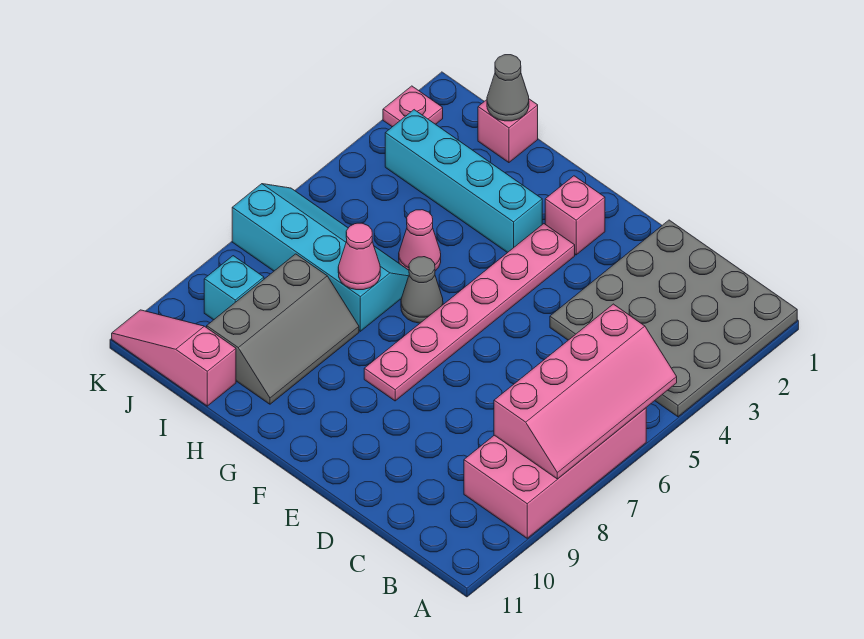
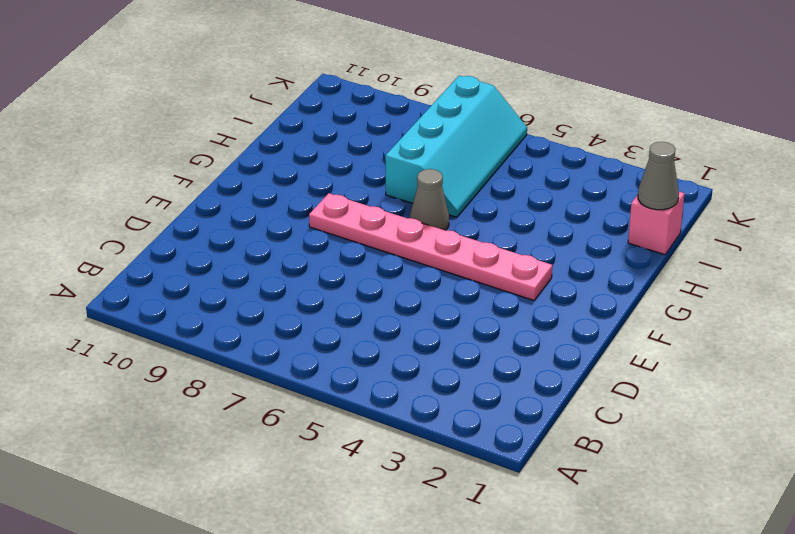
none -> grey plate A1:D4 level 1
none -> pink brick A6:B9 level 1
none -> pink brick F2 level 1

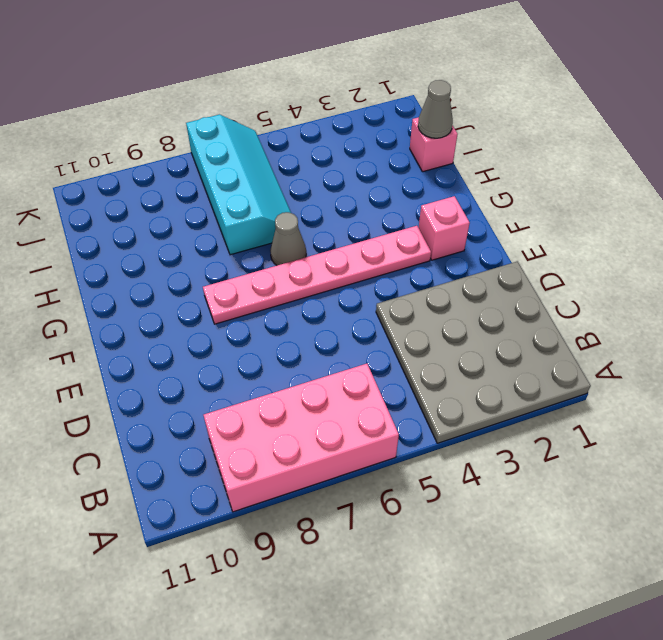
none -> cyan brick G3:J3 level 1
none -> pink cone H5 level 1
none -> grey slope H8:I10 level 1 top I

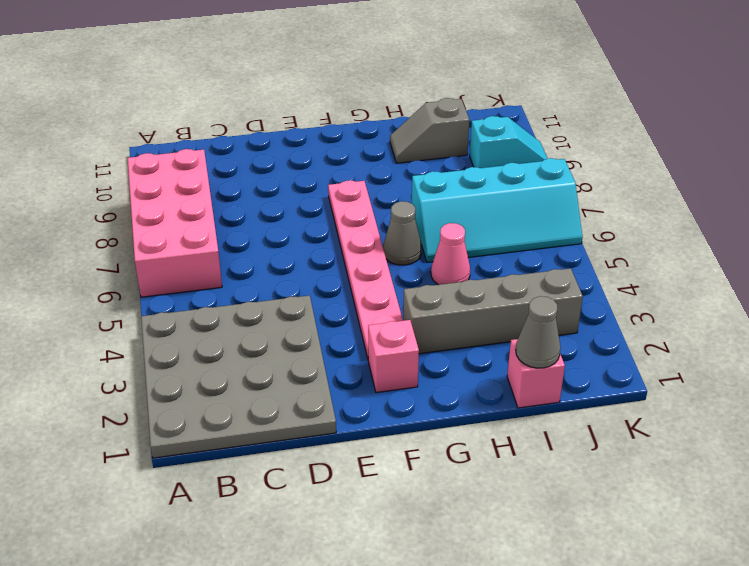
grey brick G3:J3 level 1 -> cyan brick G3:J3 level 1
grey slope H10:I10 level 1 top I -> grey slope H8:I10 level 1 top I
cyan slope J9:K9 level 1 top J -> cyan brick J9 level 1
none -> pink slope I11:K11 level 1 top I
none -> pink plate K2 level 1
none -> pink slope A5:B8 level 2 top B

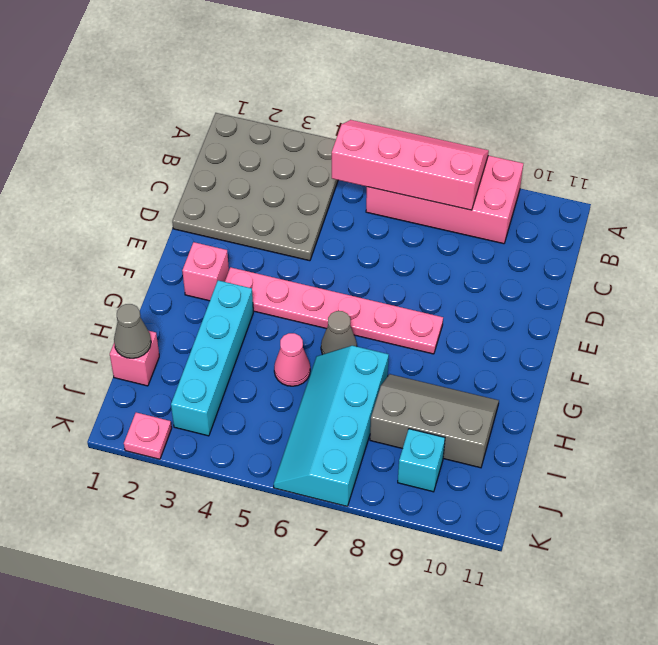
none -> pink slope I11:K11 level 1 top I
none -> pink cone H7 level 2

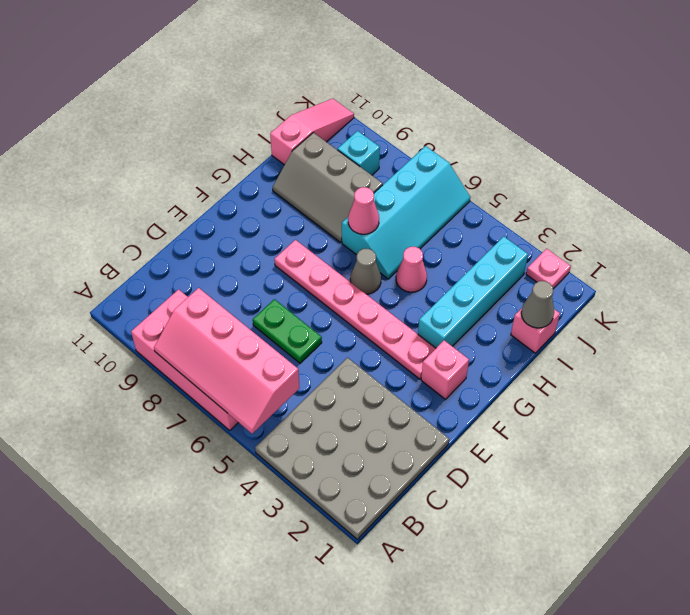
green plate D6:D7 level 1 -> none

